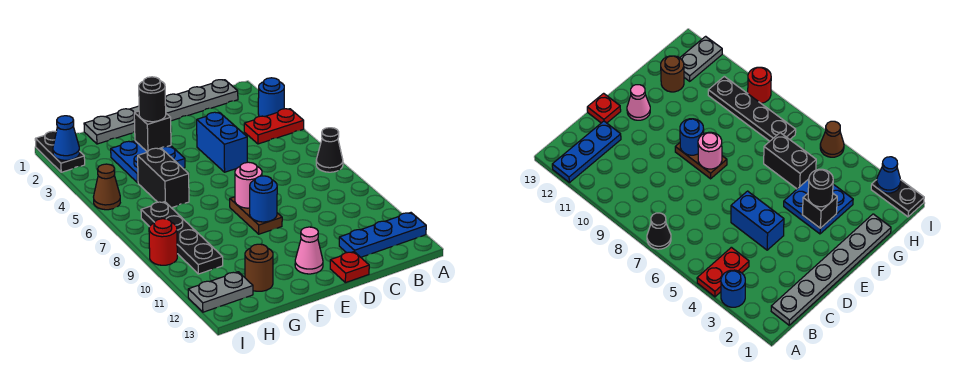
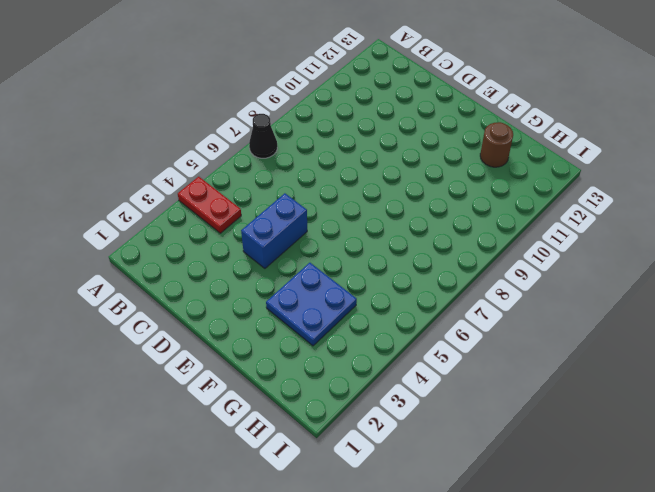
none -> blue round brick A3 level 1
none -> blue plate A12:C12 level 1
none -> grey plate B1:G1 level 1

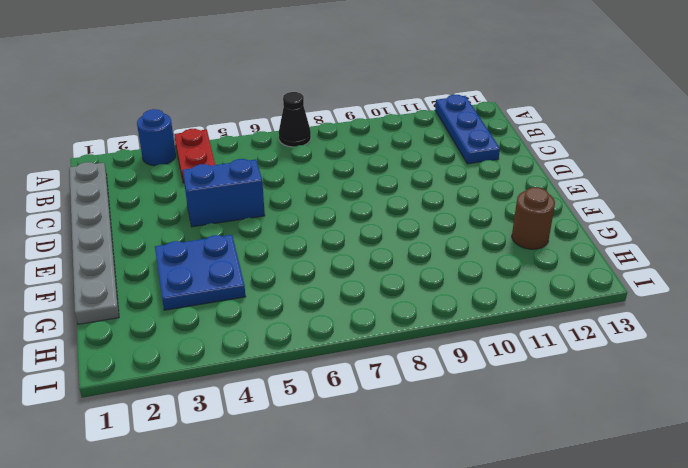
none -> red plate D13 level 1
none -> brown plate E8:E9 level 1
none -> pink cone E12 level 1

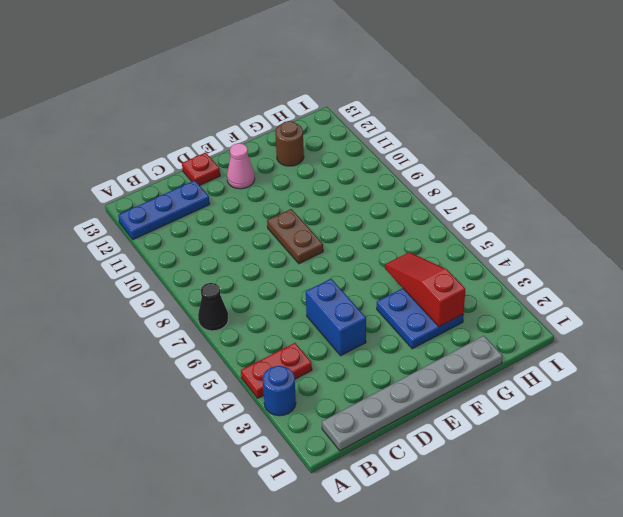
red slope G3:G5 level 2 top 3 -> none
none -> black brick G5:G6 level 1
none -> black plate H7:H10 level 1
none -> grey plate H12:I12 level 1

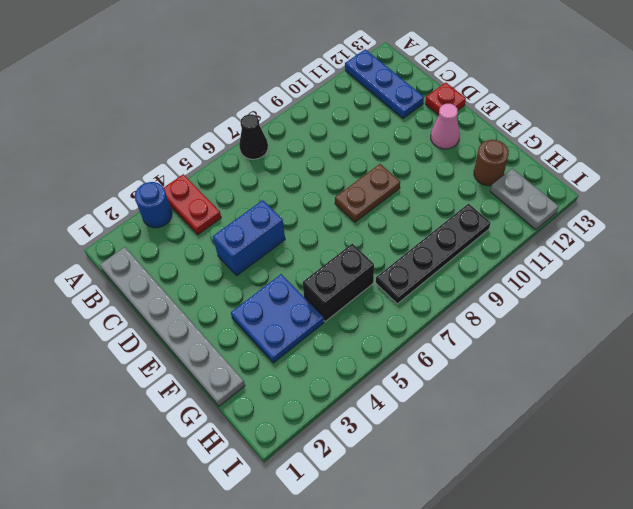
none -> black plate I1:I2 level 1
none -> brown cone I5 level 1
none -> red round brick I9 level 1

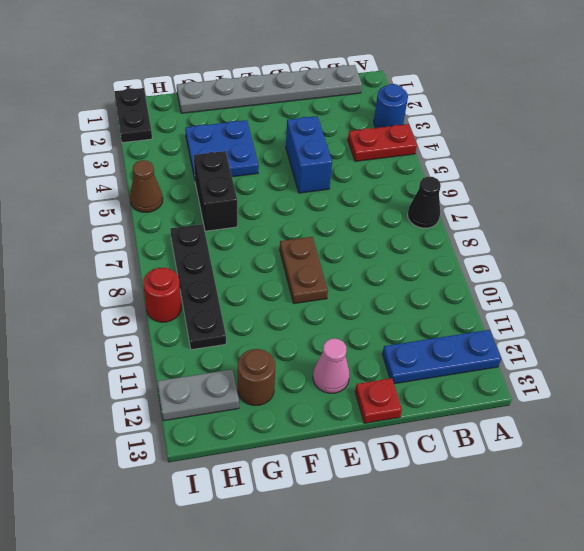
none -> pink round brick E8 level 2
none -> blue round brick E9 level 2
none -> black brick F3 level 2

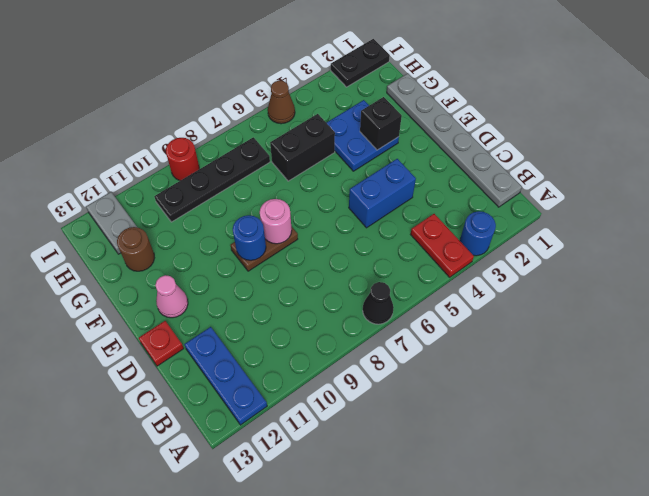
none -> blue cone I2 level 2
none -> black round brick F3 level 3

